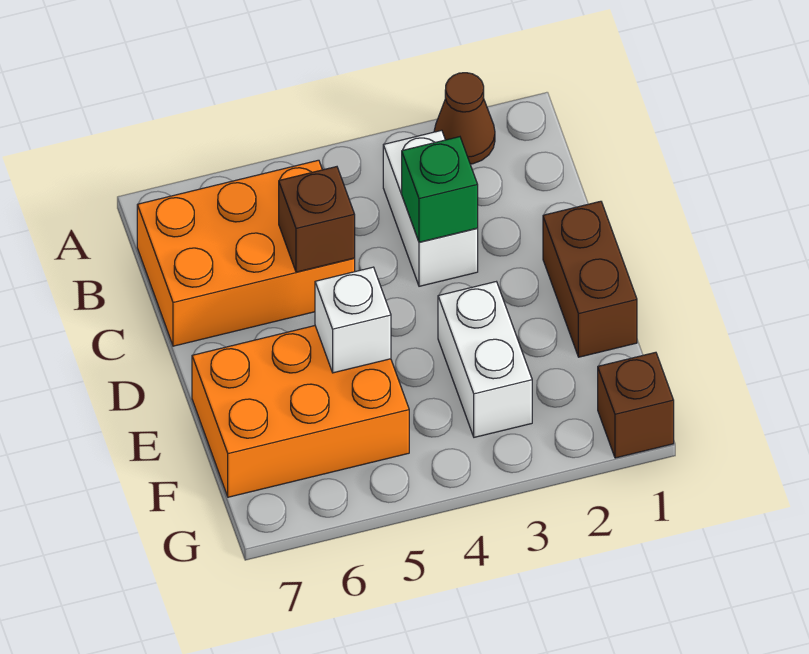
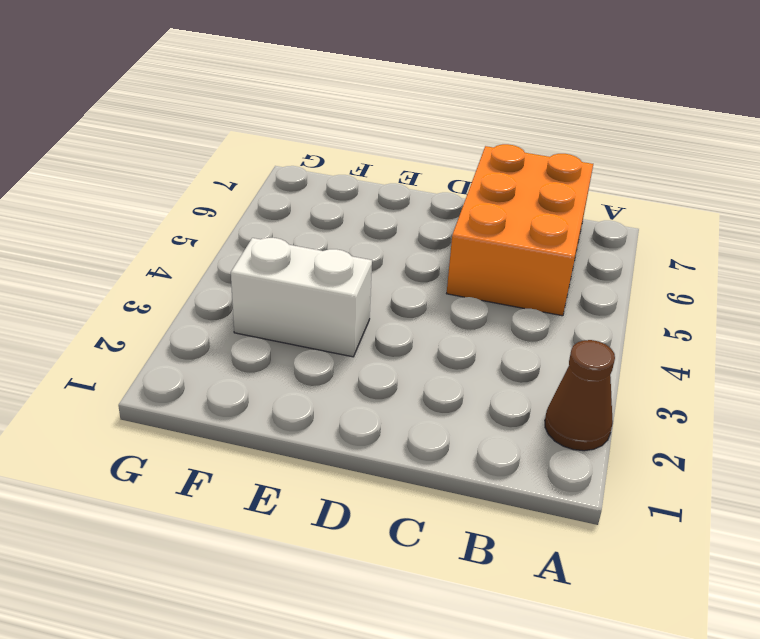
none -> white brick B3:C3 level 1
none -> brown brick D1:E1 level 1

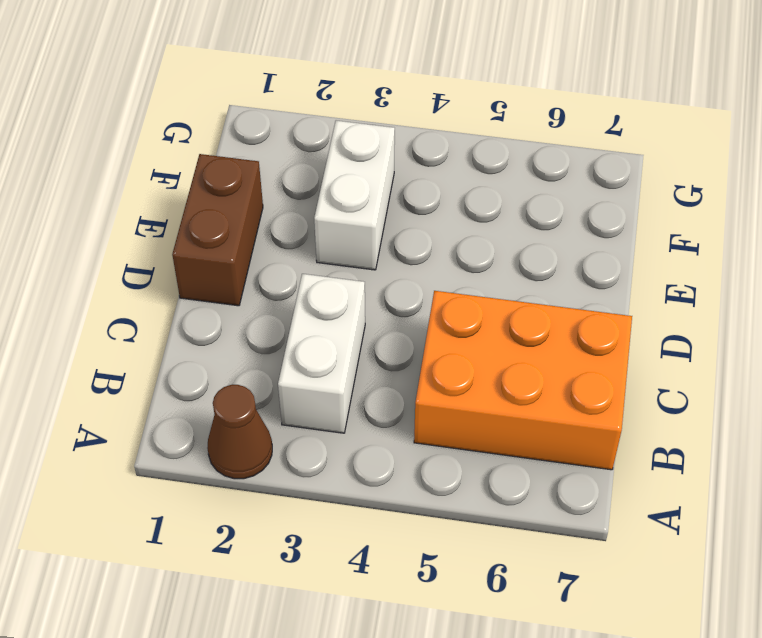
none -> orange brick E5:F7 level 1
none -> brown brick G1 level 1

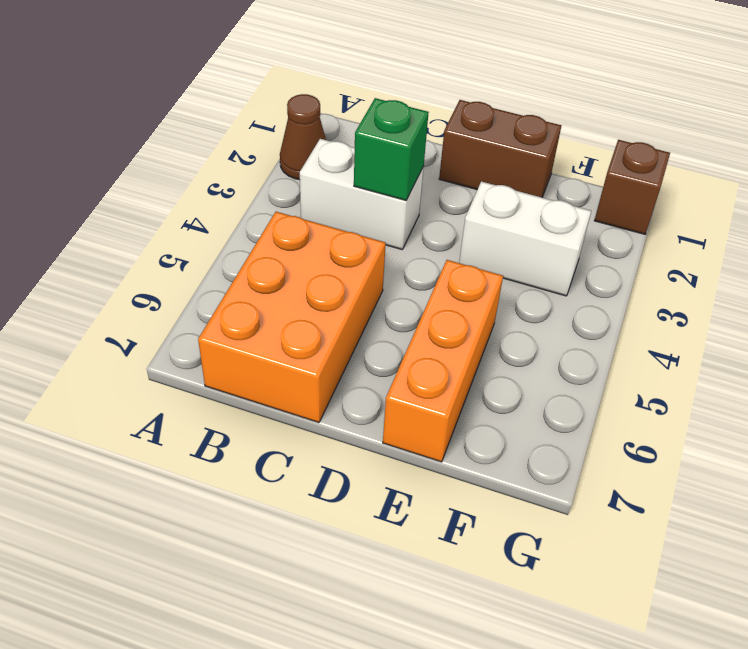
orange brick E5:E7 level 1 -> orange brick E5:F7 level 1
none -> brown brick C5 level 2
none -> white brick E5 level 2

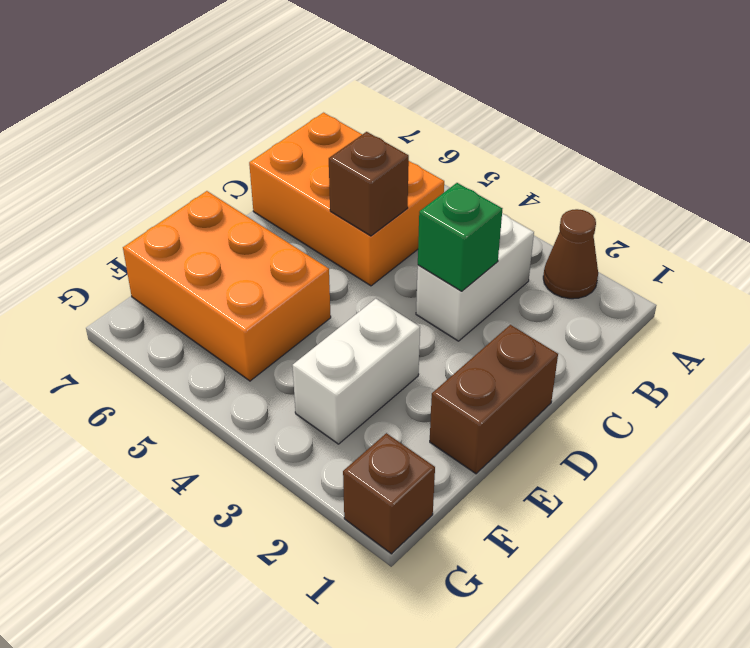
none -> white brick E5 level 2

